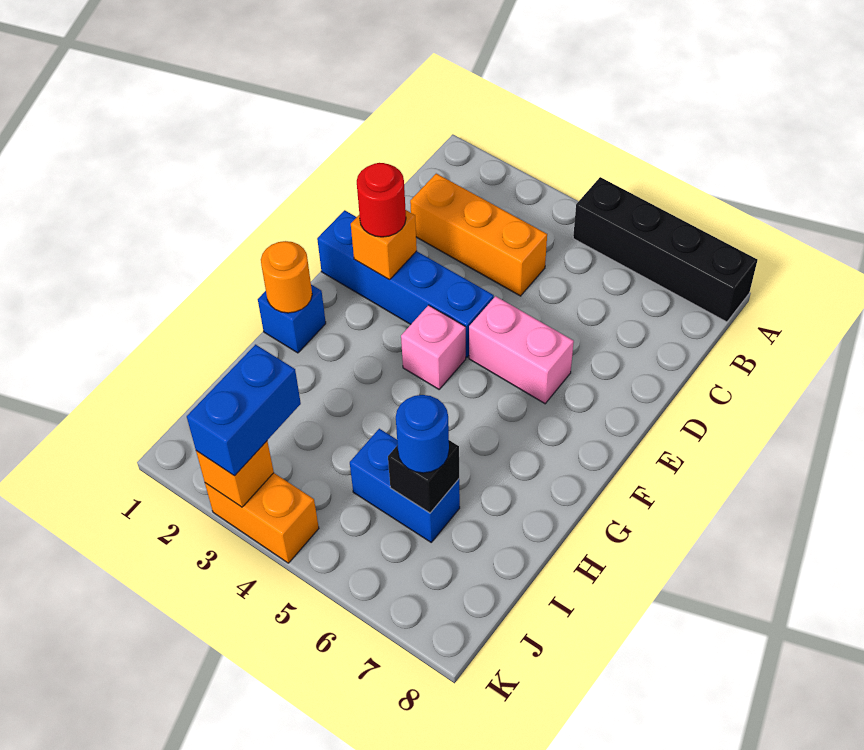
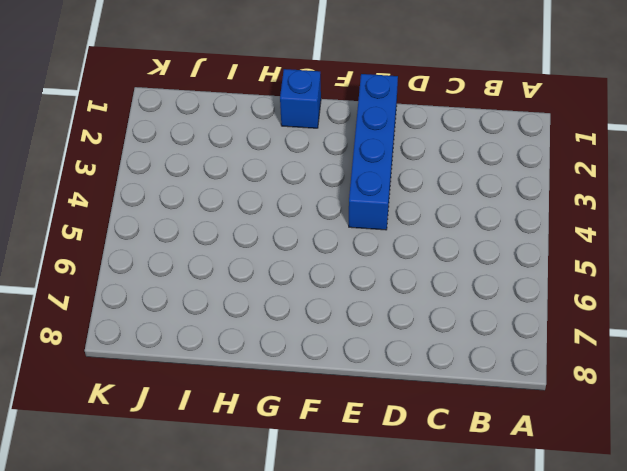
none -> black brick A5:A8 level 1
none -> orange brick C2:C4 level 1
none -> pink brick E5:E6 level 1

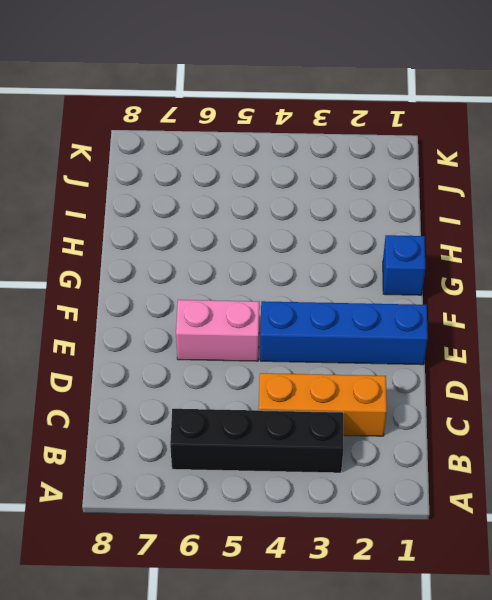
black brick B3:B6 level 1 -> black brick A5:A8 level 1
none -> pink brick F4 level 1
none -> blue brick I5:I6 level 1
none -> orange brick K3:K4 level 1

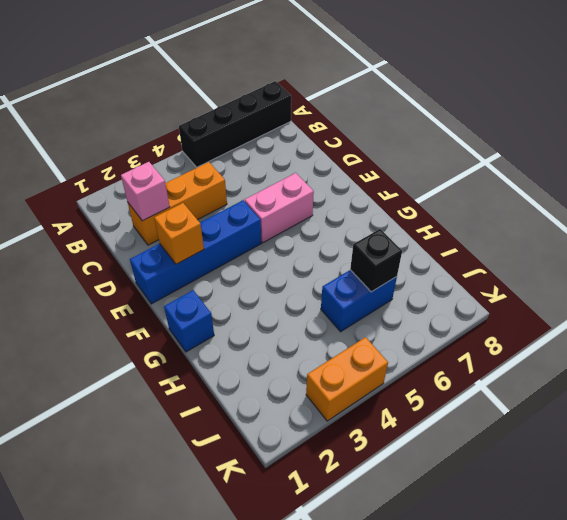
pink brick C2 level 2 -> pink brick F4 level 1
none -> orange round brick G1 level 2
none -> orange brick K3 level 2
none -> red round brick E2 level 3

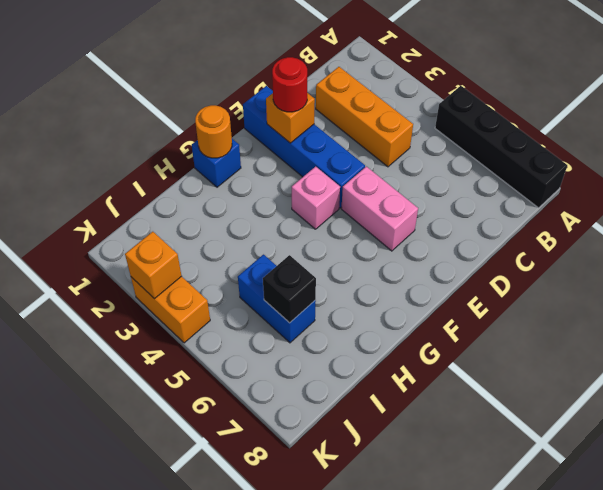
none -> blue round brick I6 level 3
none -> blue brick J3:K3 level 3

